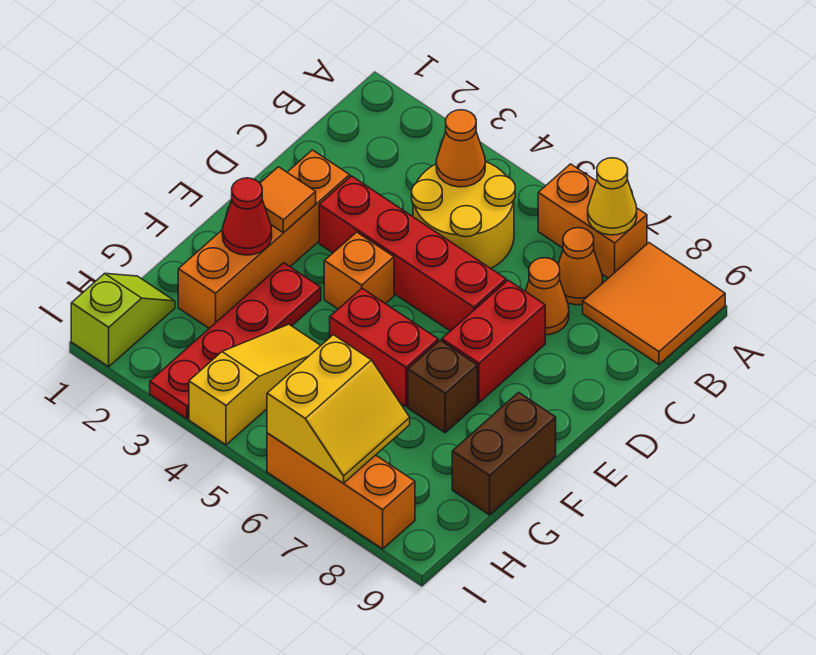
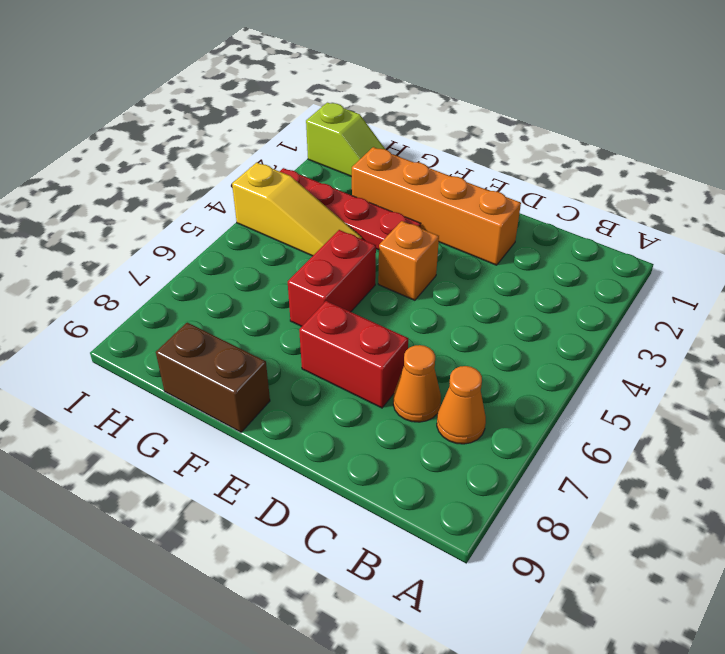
none -> orange brick A6:A7 level 1
none -> orange tile A8:B9 level 1
none -> yellow round brick B4:C5 level 1

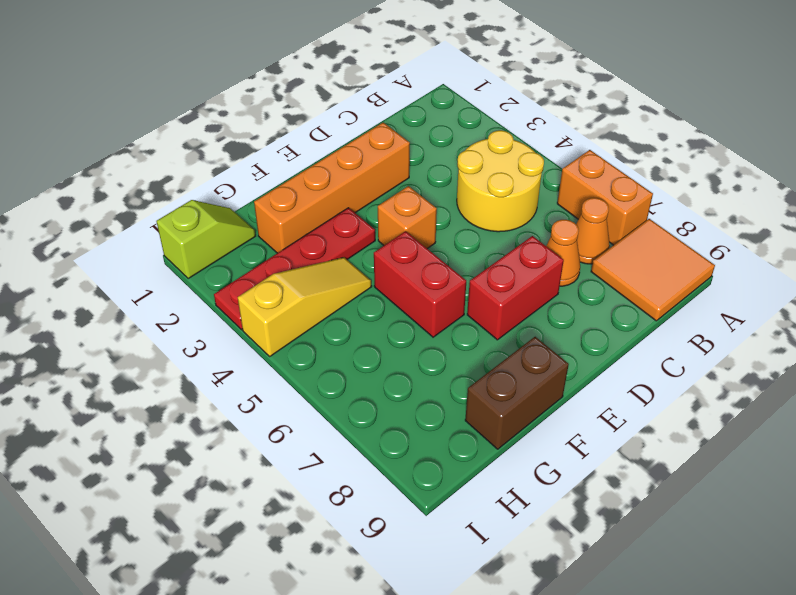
none -> red brick D3:D6 level 1
none -> brown brick F7 level 1
none -> orange brick I6:I8 level 1

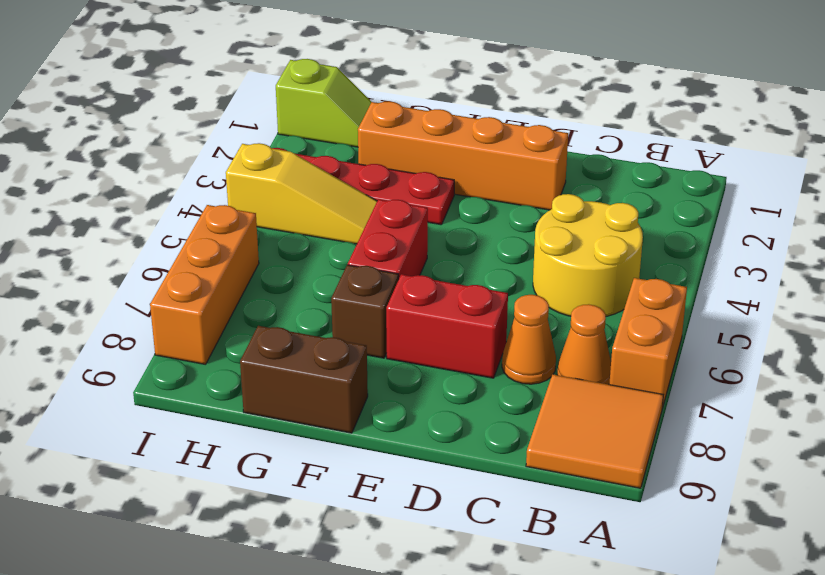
none -> red brick D3:D6 level 1
none -> orange brick E4 level 1
none -> yellow cone A7 level 2

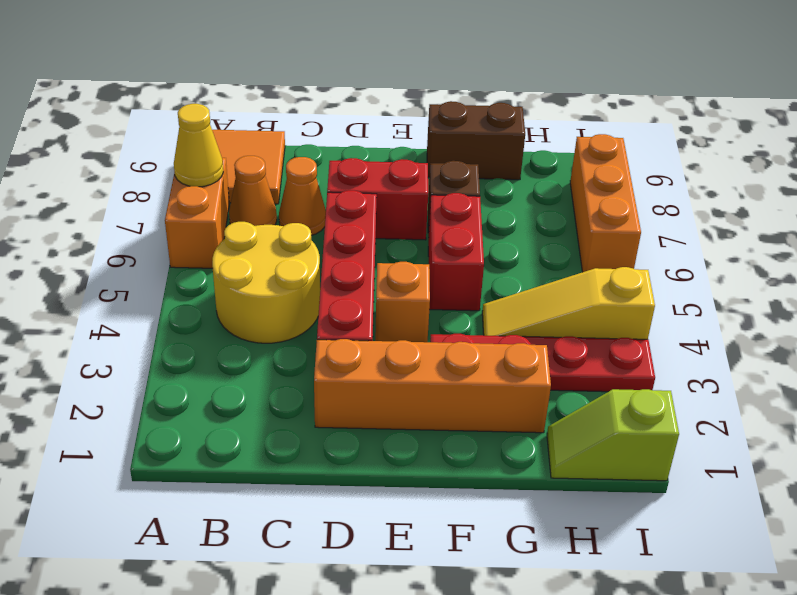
none -> orange cone B4 level 2
none -> orange tile E2 level 2
none -> red cone F2 level 2

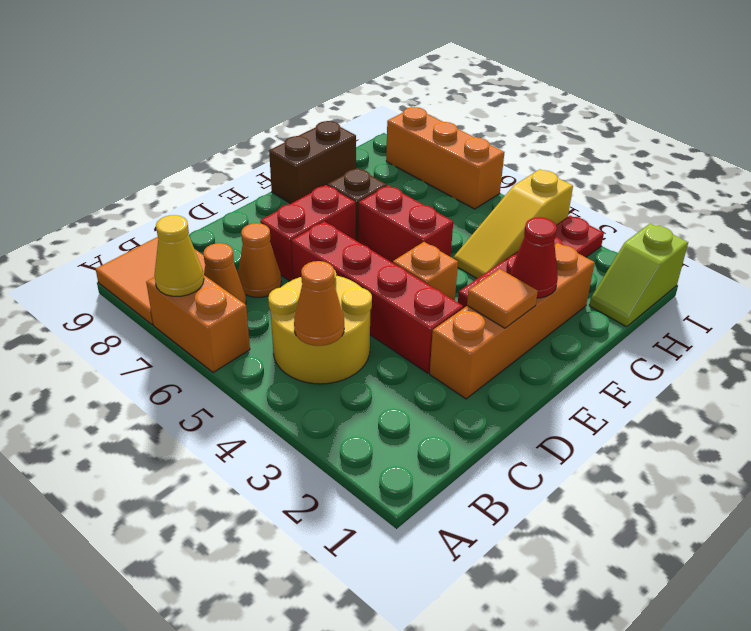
none -> yellow slope H6:I7 level 2 top 6

